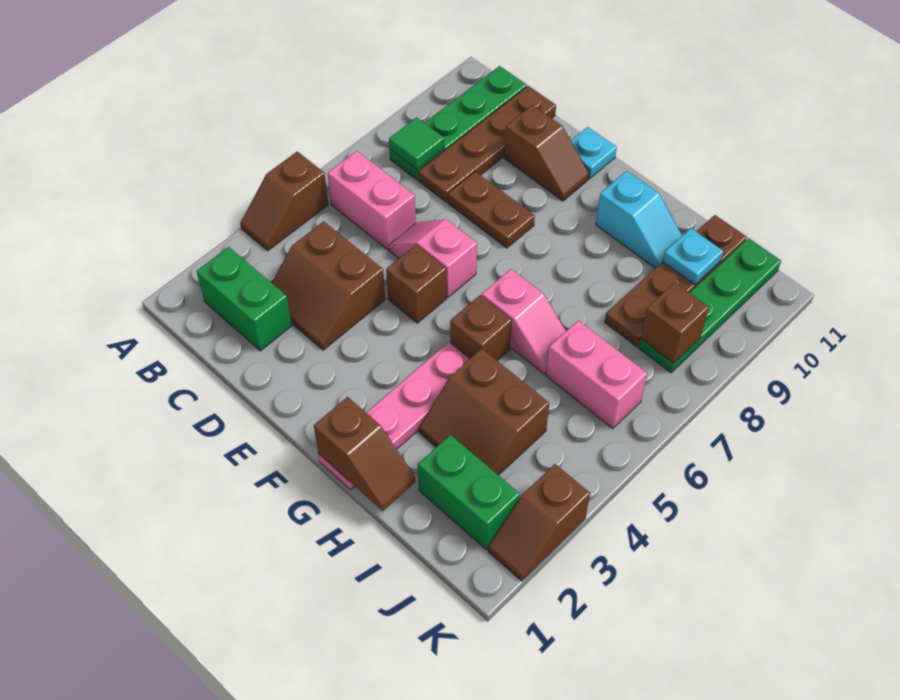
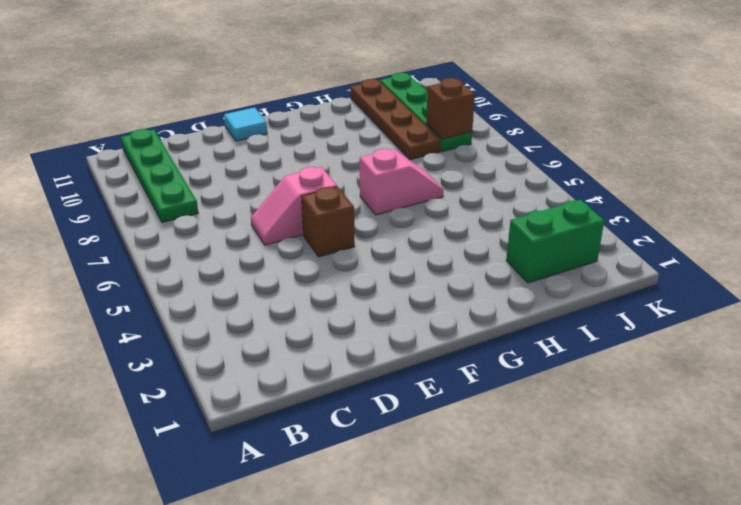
cyan tile E11 level 1 -> cyan plate E11 level 1
none -> brown slope A4:A5 level 1 top 5
none -> green brick B2:C2 level 1
none -> pink brick B6:C6 level 1

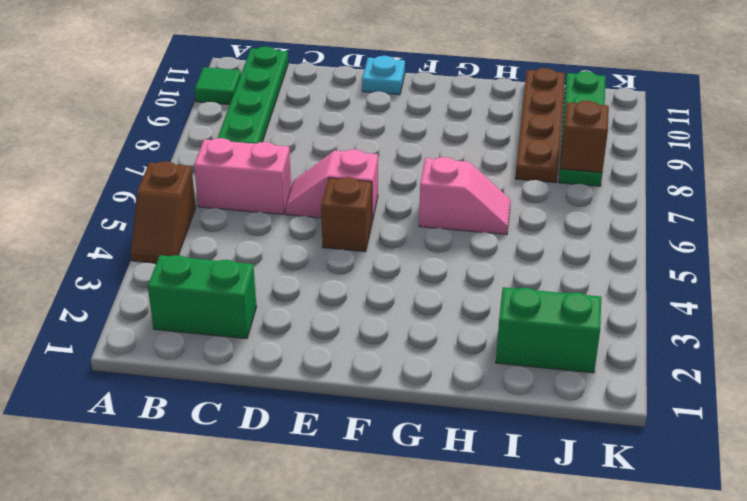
green tile A10 level 1 -> green tile B8 level 2
none -> brown slope C3:D4 level 1 top 4
none -> brown plate C8:C11 level 1
none -> brown plate D8:E8 level 1

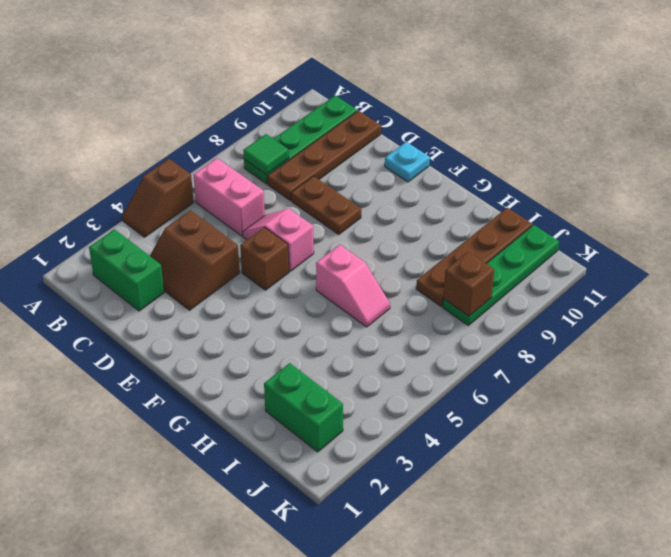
none -> brown slope D10:E10 level 1 top D
none -> pink plate G1:G4 level 1
none -> brown brick G5 level 1

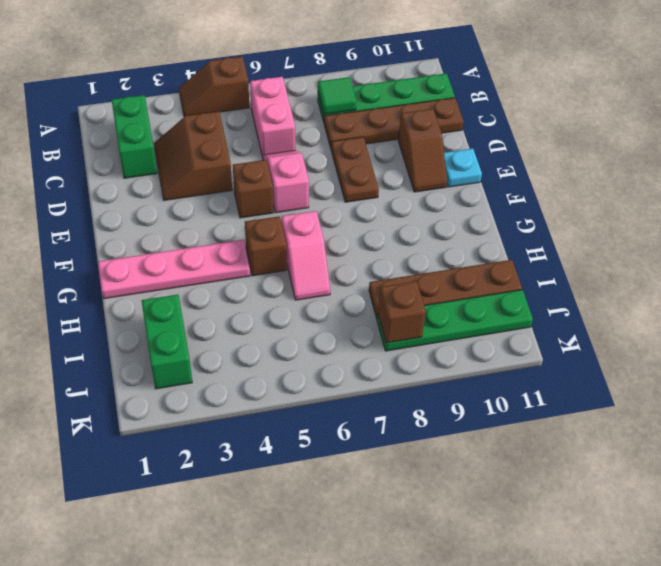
none -> cyan slope G10:H10 level 1 top G
none -> brown slope H3:I4 level 1 top 4
none -> pink brick I6:J6 level 1

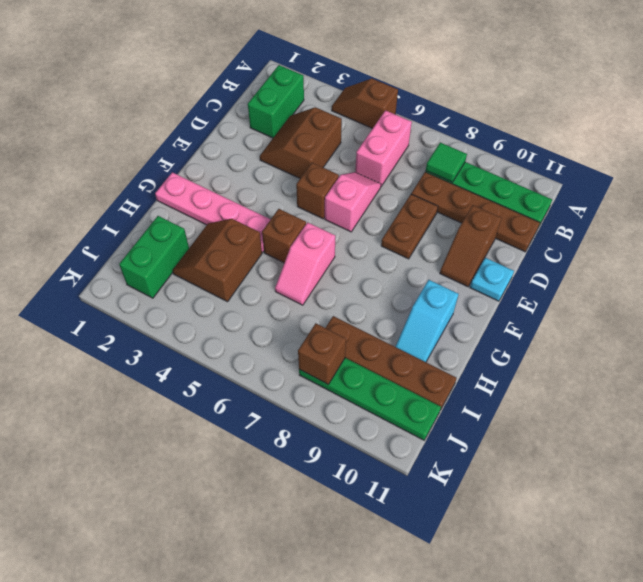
none -> pink brick I6:J6 level 1
none -> brown slope K2:K3 level 1 top 3
none -> brown slope G1:H1 level 2 top G

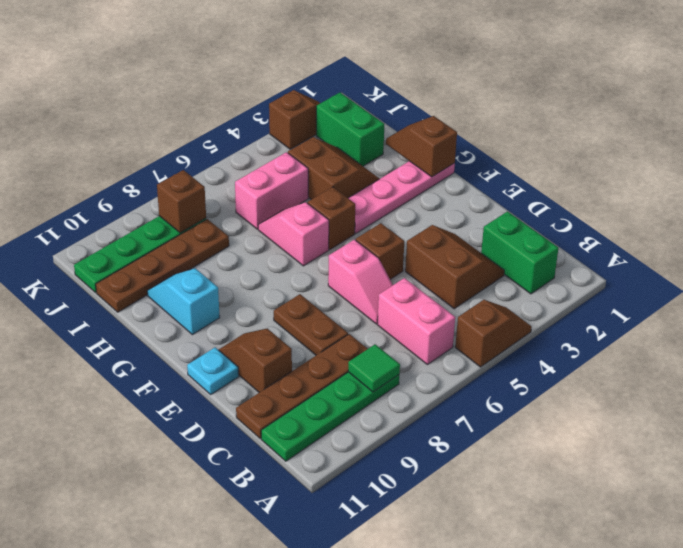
pink brick I5:I6 level 1 -> pink brick I6:J6 level 1
none -> cyan plate I10 level 2

